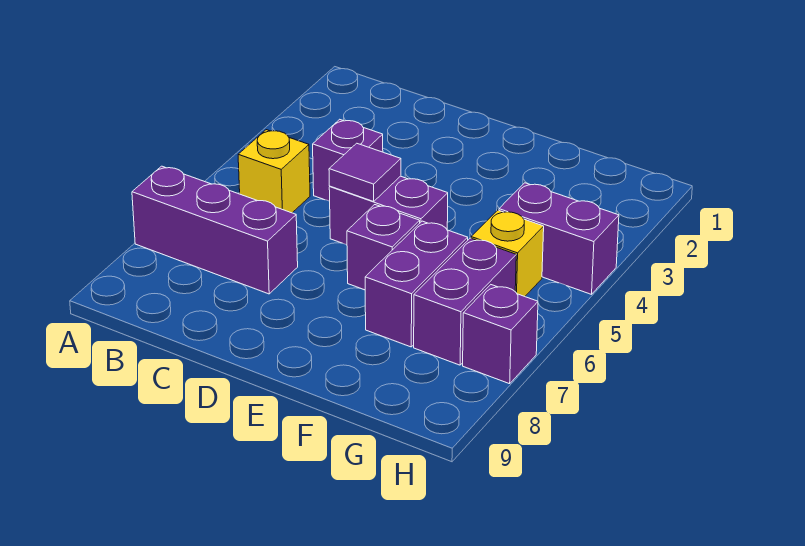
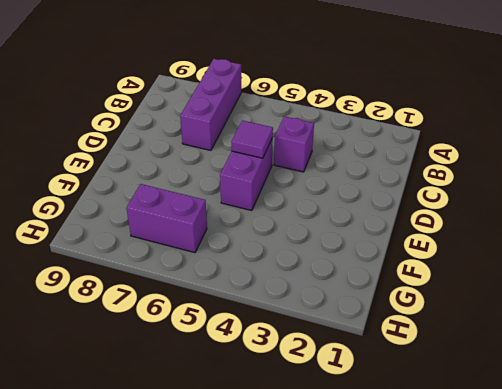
none -> yellow brick B5 level 1
none -> purple brick E6 level 1

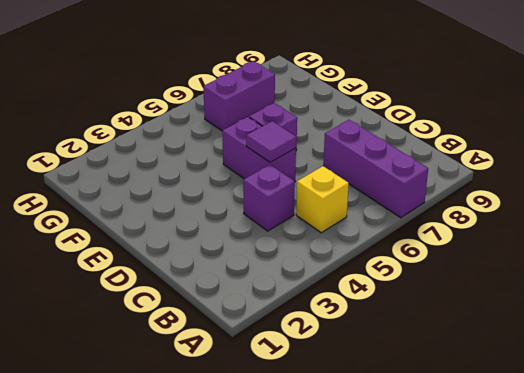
none -> purple brick F6:F7 level 1
none -> purple brick G4:H4 level 1

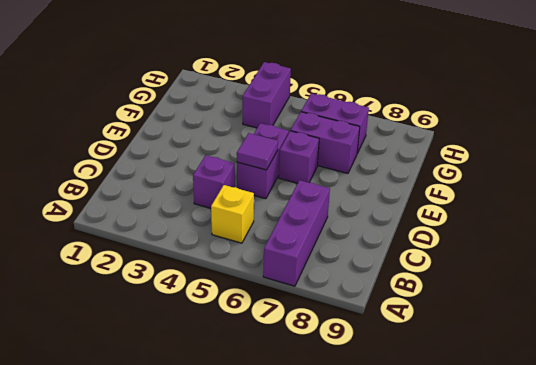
none -> yellow brick G5 level 1
none -> purple brick H7 level 1

